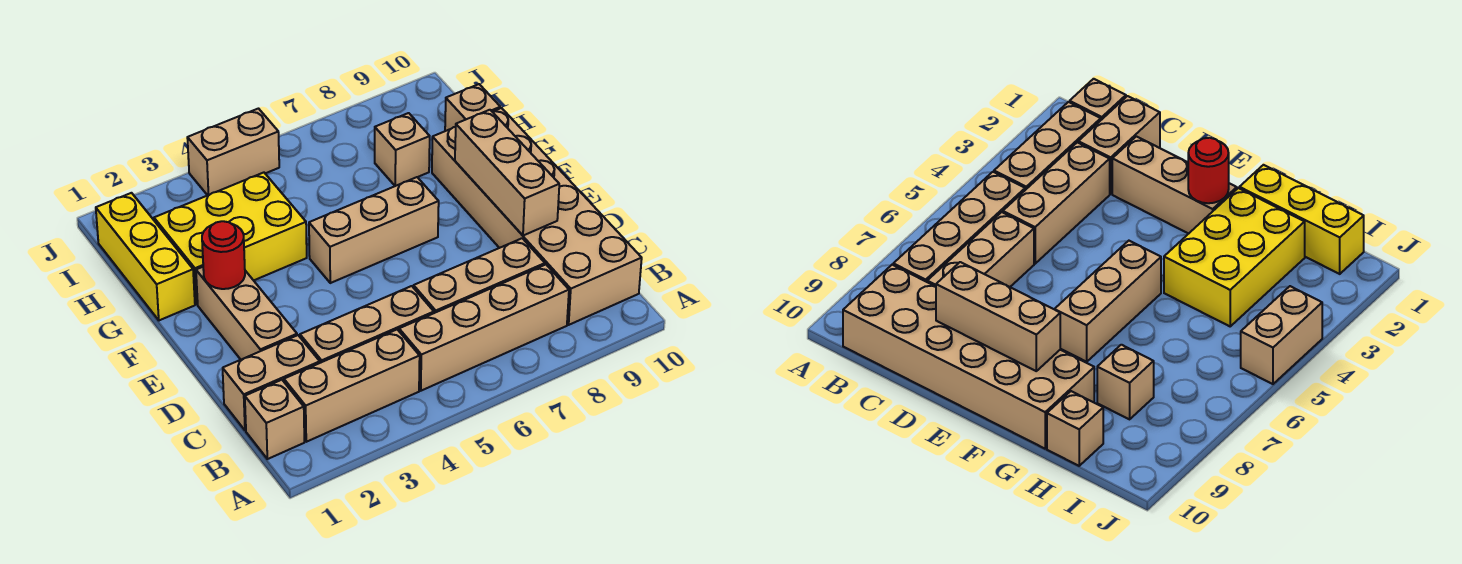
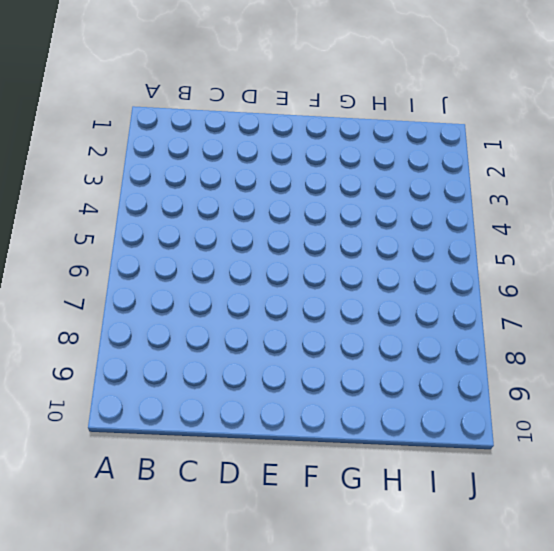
none -> tan brick B1 level 1
none -> tan brick B2:B4 level 1
none -> tan brick B5:B8 level 1

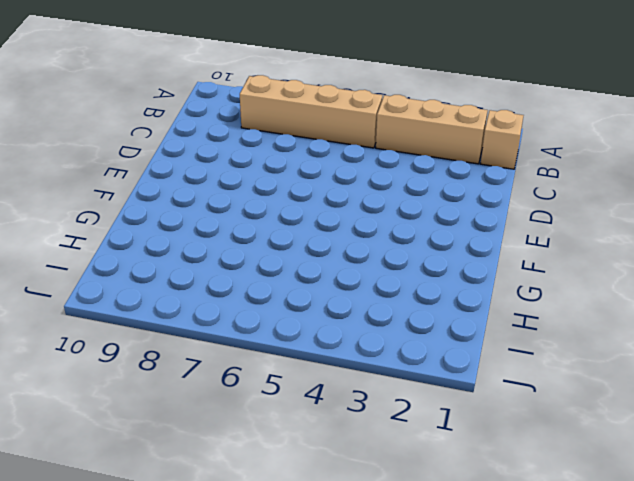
none -> tan brick B9:G10 level 1
none -> tan brick C1:C2 level 1
none -> tan brick C3:C5 level 1

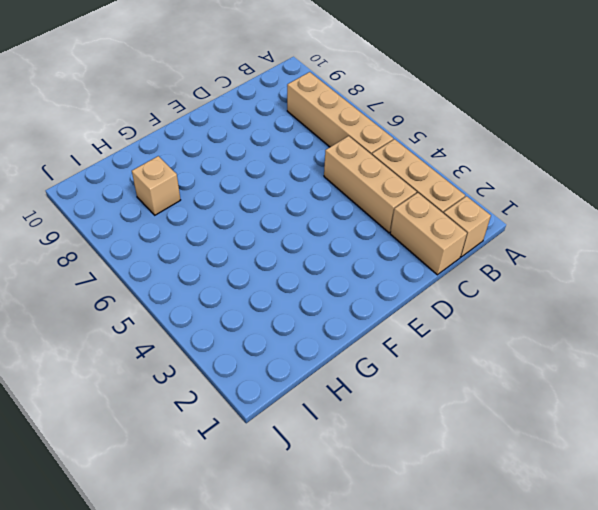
none -> tan brick B9:G10 level 1
none -> tan brick C6:C8 level 1
none -> tan brick D2:F2 level 1

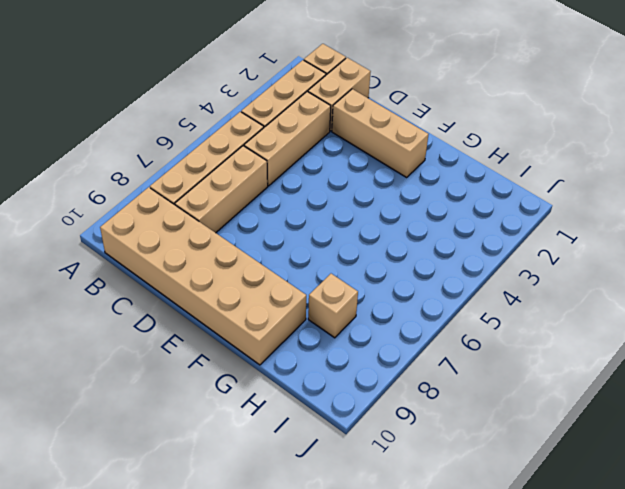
none -> tan brick F5:F7 level 1
none -> yellow brick G1:I1 level 1
none -> yellow brick G2:H4 level 1

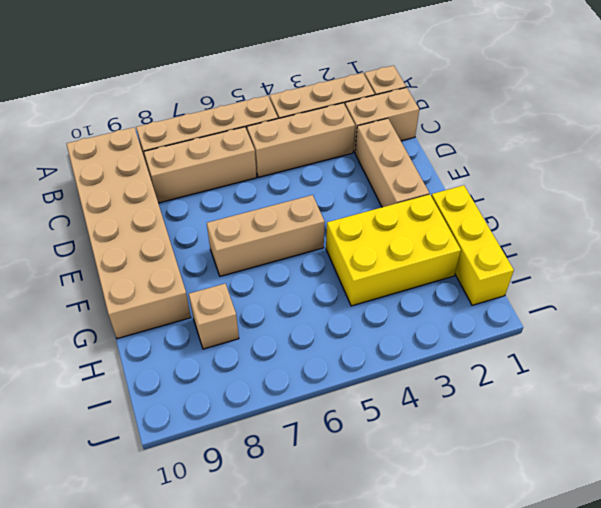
none -> tan brick H10 level 1
none -> tan brick J4:J5 level 1
none -> tan brick D9:F9 level 2

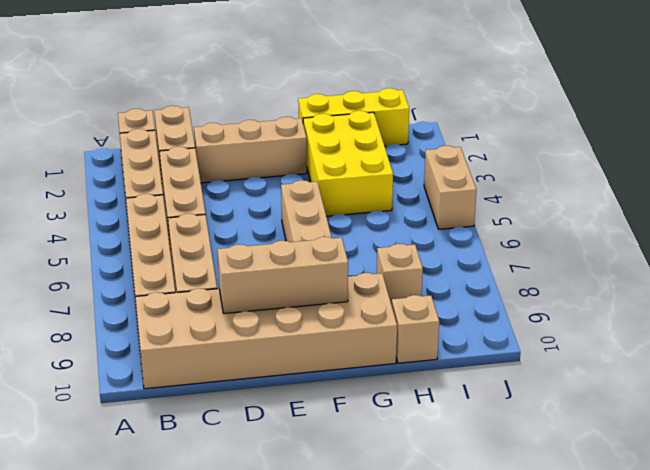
none -> red round brick F2 level 2

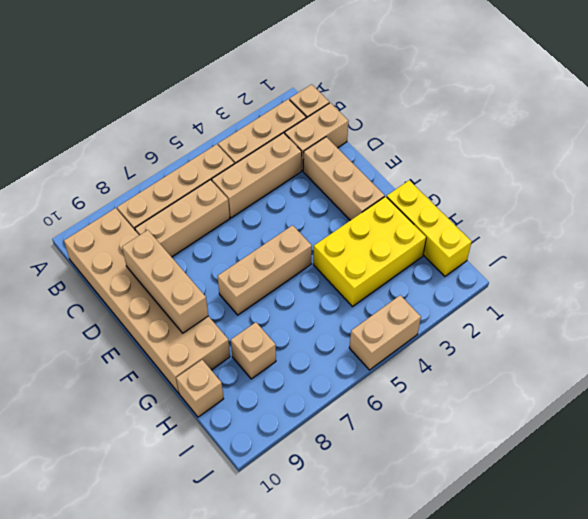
none -> red round brick F2 level 2

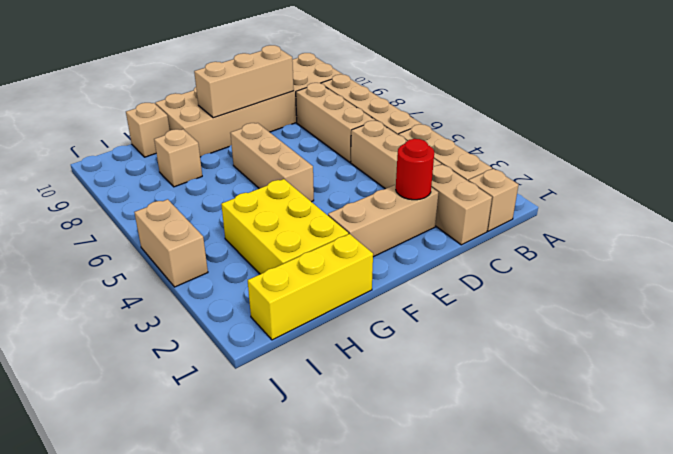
red round brick D2 level 2 -> red round brick F2 level 2

